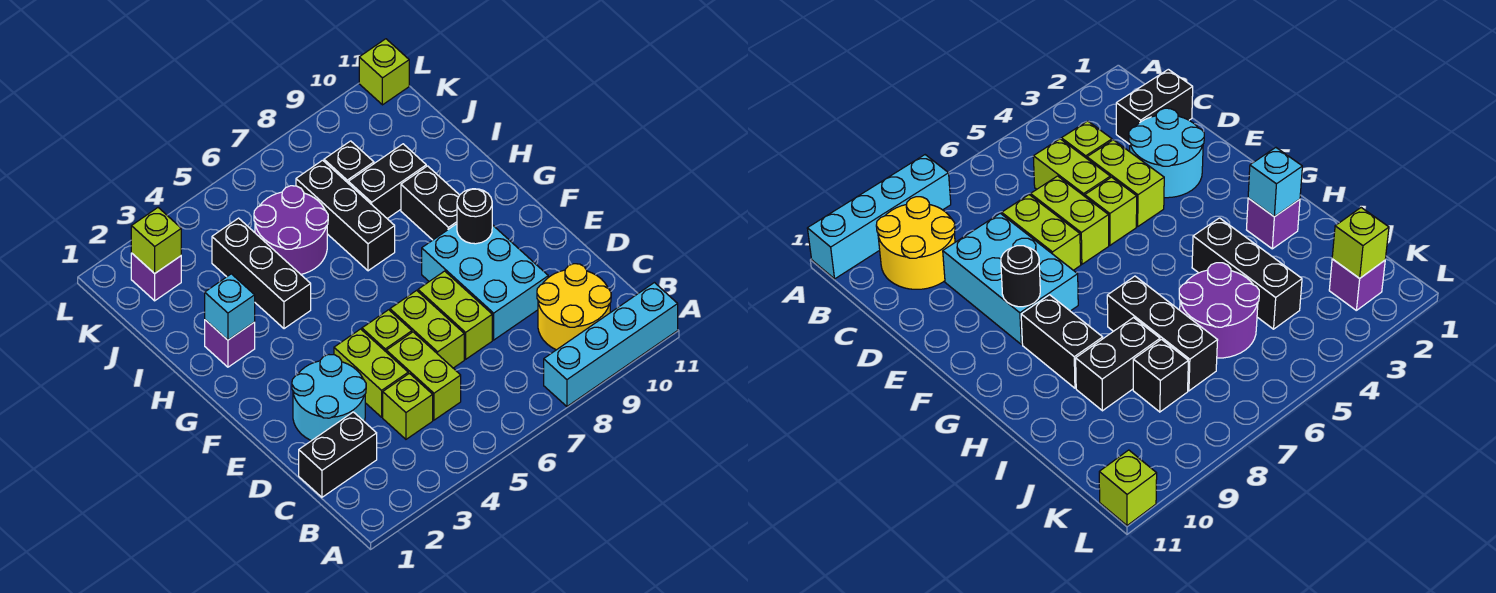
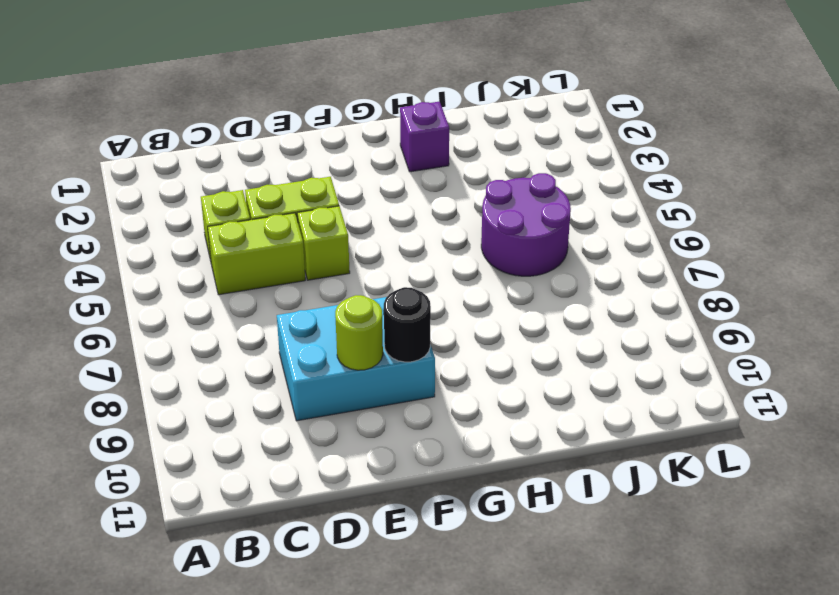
lime round brick E9 level 2 -> none
none -> cyan brick A8:A11 level 1
none -> yellow round brick B9:C10 level 1
none -> black brick C1:C2 level 1

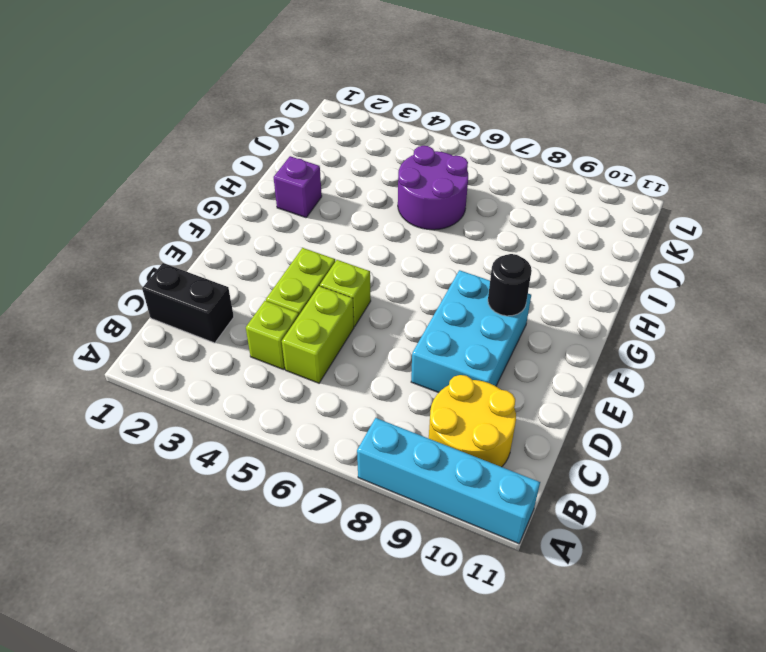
none -> cyan round brick D2:E3 level 1
none -> lime brick D6:E6 level 1
none -> lime brick D7:E7 level 1

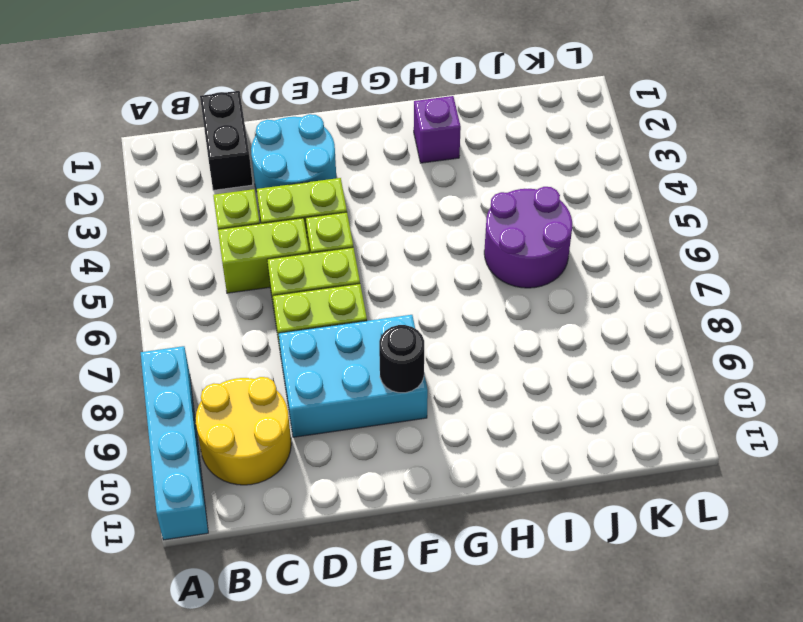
none -> black brick G9:H9 level 1
none -> black brick H4:J4 level 1
none -> black brick H7:J7 level 1

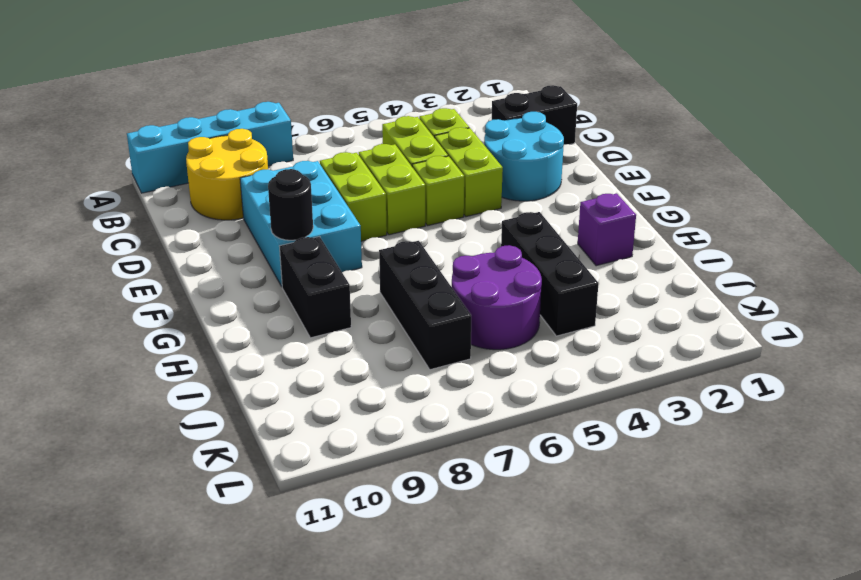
none -> black brick I8:I9 level 1
none -> black brick J8 level 1
none -> purple brick K2 level 1

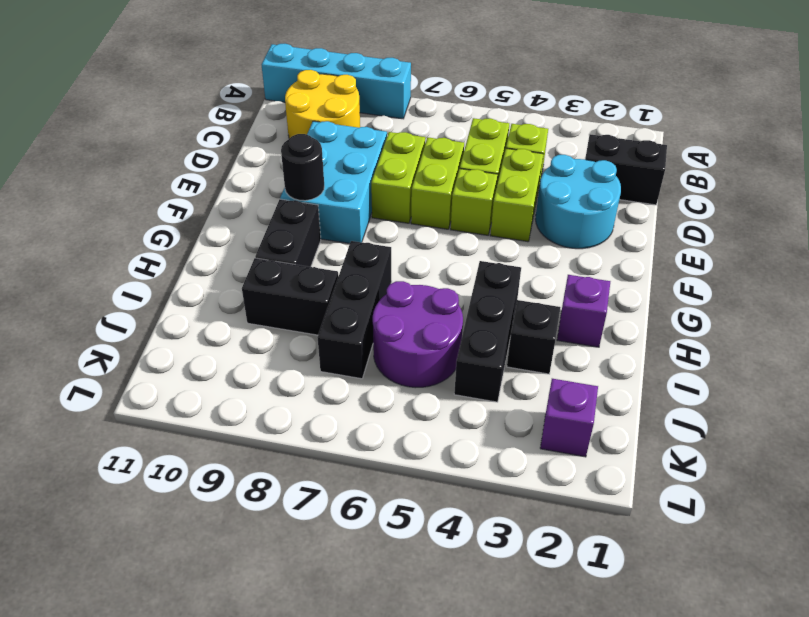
black brick I3 level 1 -> black brick J8 level 1
none -> lime brick L11 level 1
none -> cyan brick H2 level 2
none -> lime brick K2 level 2

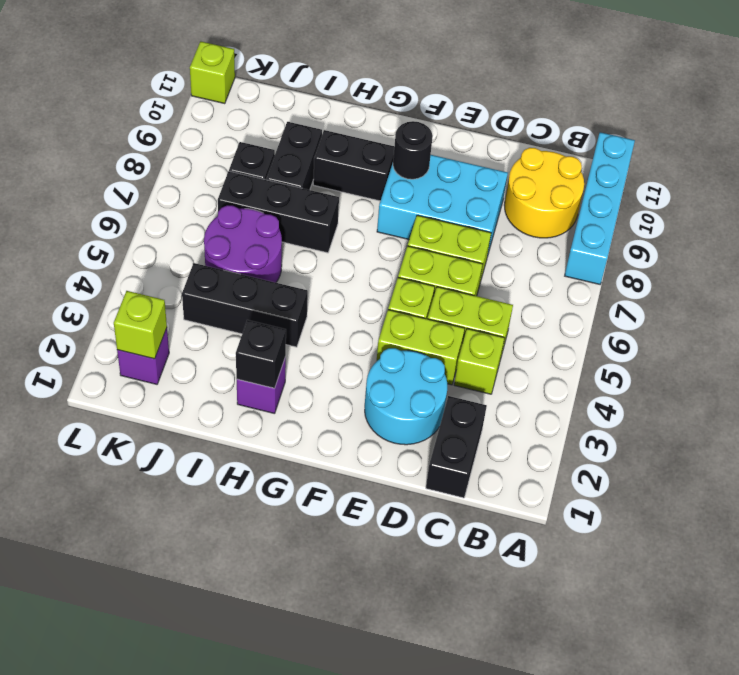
black brick H2 level 2 -> cyan brick H2 level 2

